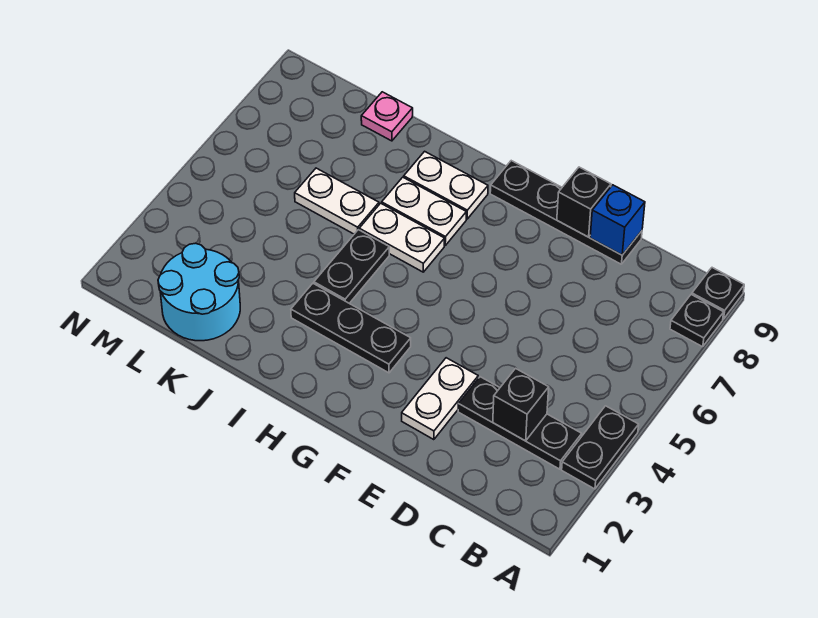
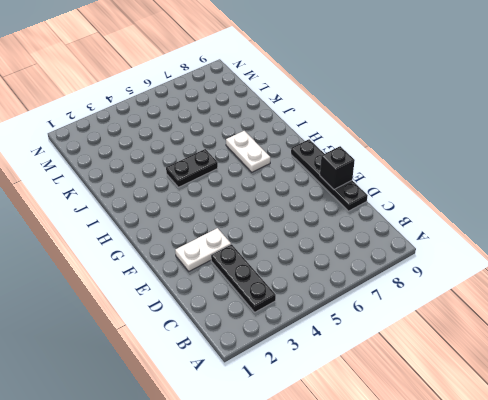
none -> black plate A3:A4 level 1
none -> black plate A8 level 1
none -> black plate A9 level 1

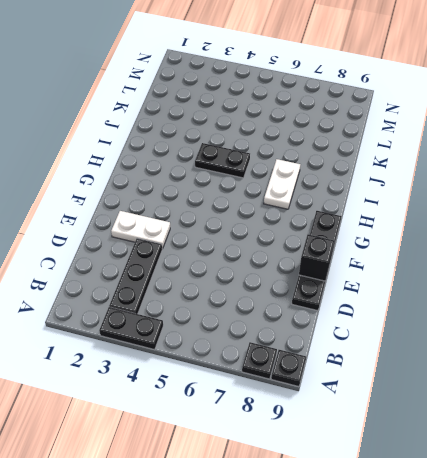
none -> black plate G3:I3 level 1
none -> white plate H6:I6 level 1
none -> white plate H8:I8 level 1

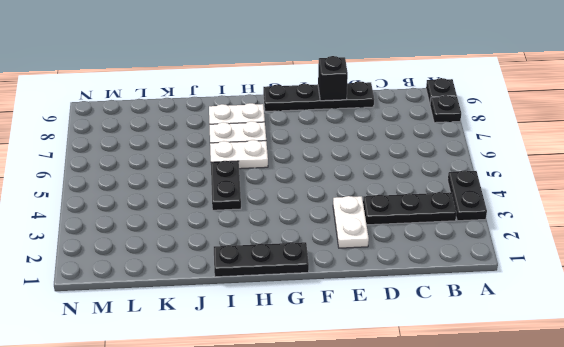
black plate G1:I1 level 1 -> black plate G3:I3 level 1
none -> white plate J6:K6 level 1
none -> cyan round brick K1:L2 level 1
none -> pink plate K9 level 1

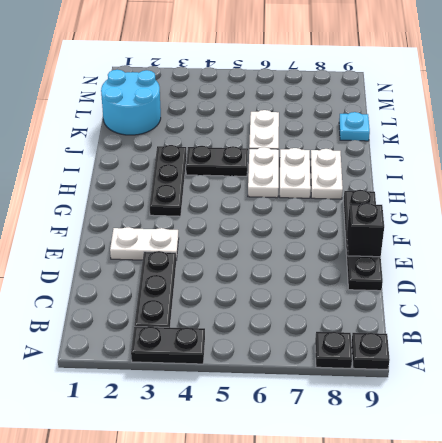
cyan plate K9 level 1 -> pink plate K9 level 1
none -> black brick C3 level 2
none -> blue brick D9 level 2

